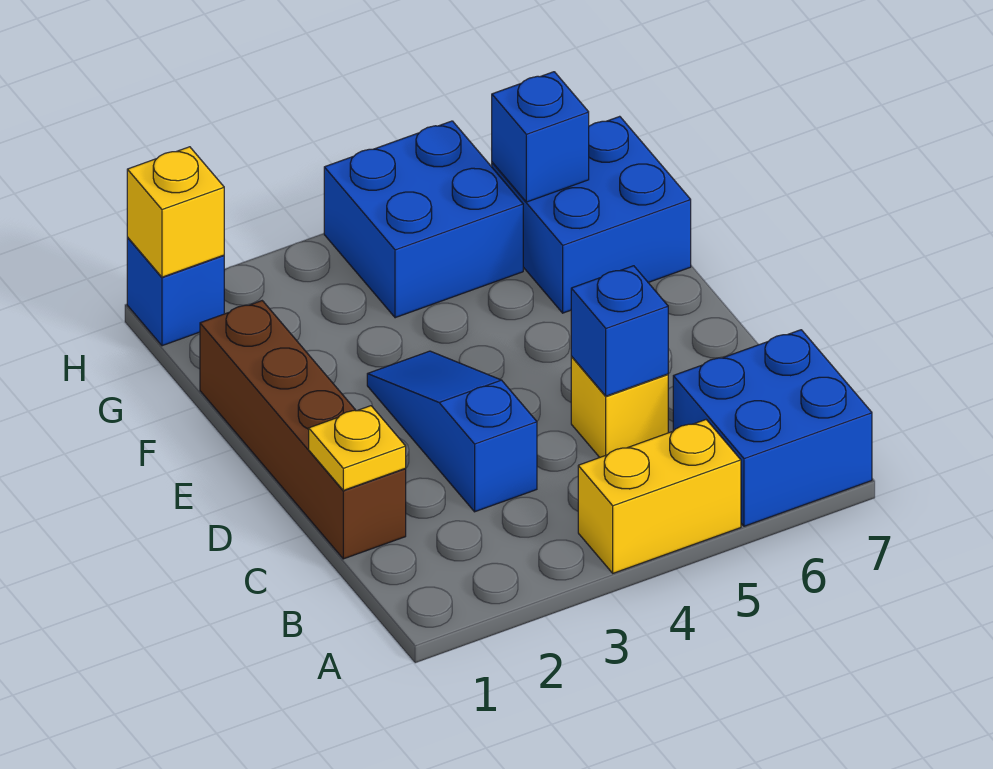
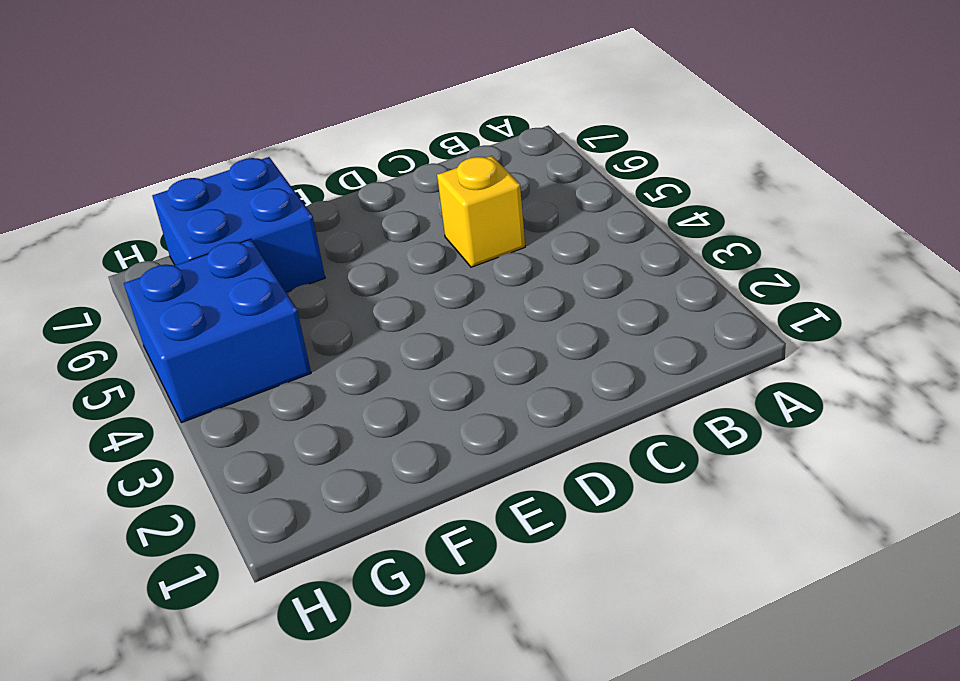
none -> yellow brick A4:A5 level 1
none -> blue brick A6:B7 level 1
none -> brown brick C1:F1 level 1

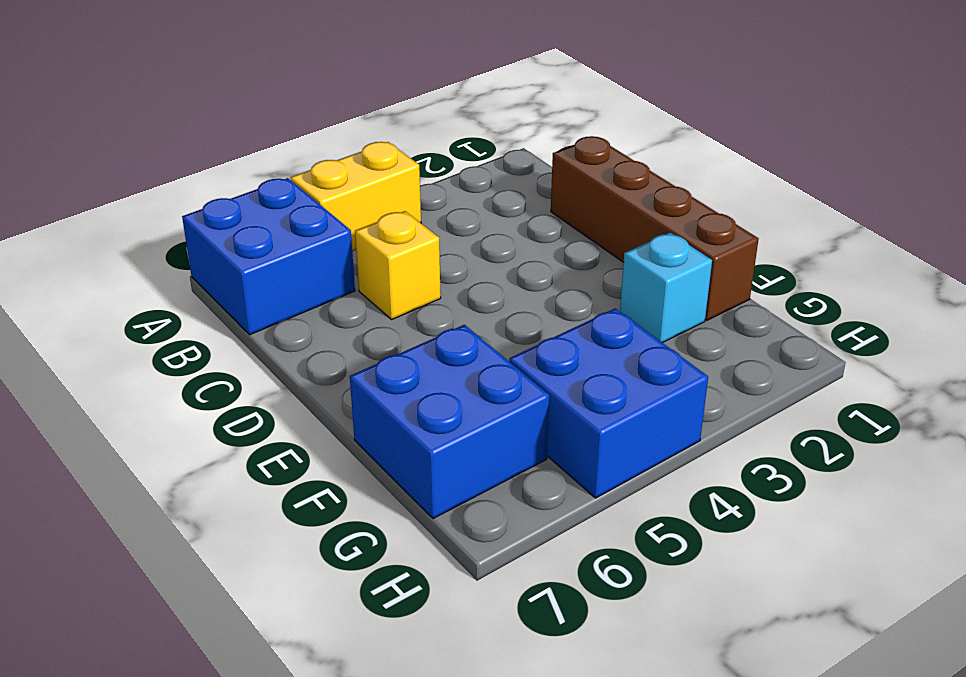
cyan brick F2 level 1 -> none
none -> blue slope C3:E3 level 1 top C
none -> blue brick H1 level 1
none -> yellow plate C1 level 2

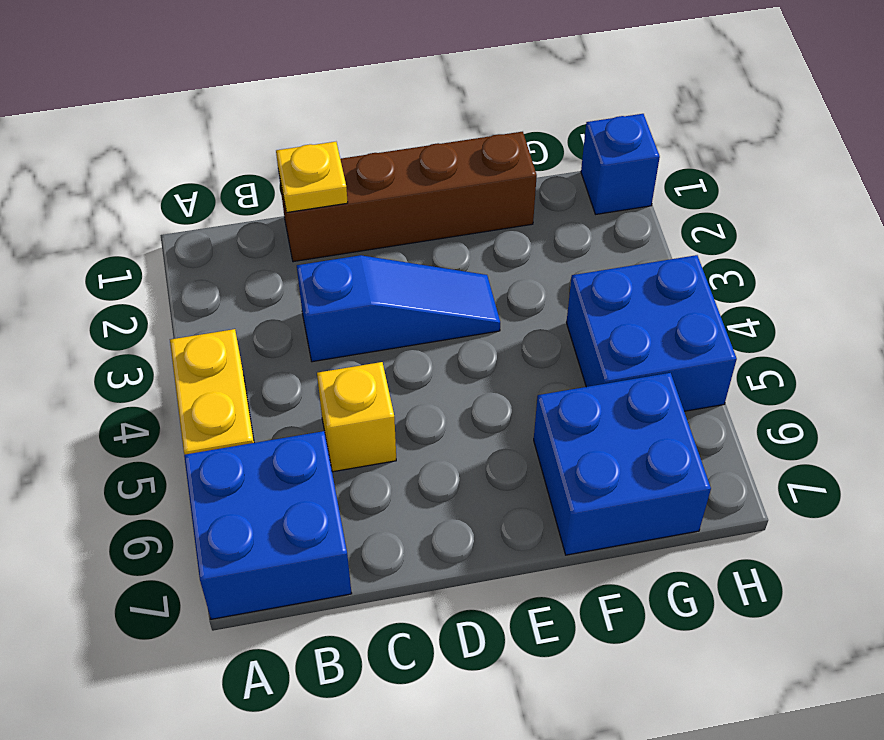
none -> blue brick C5 level 2
none -> blue brick G6 level 2
none -> yellow brick H1 level 2

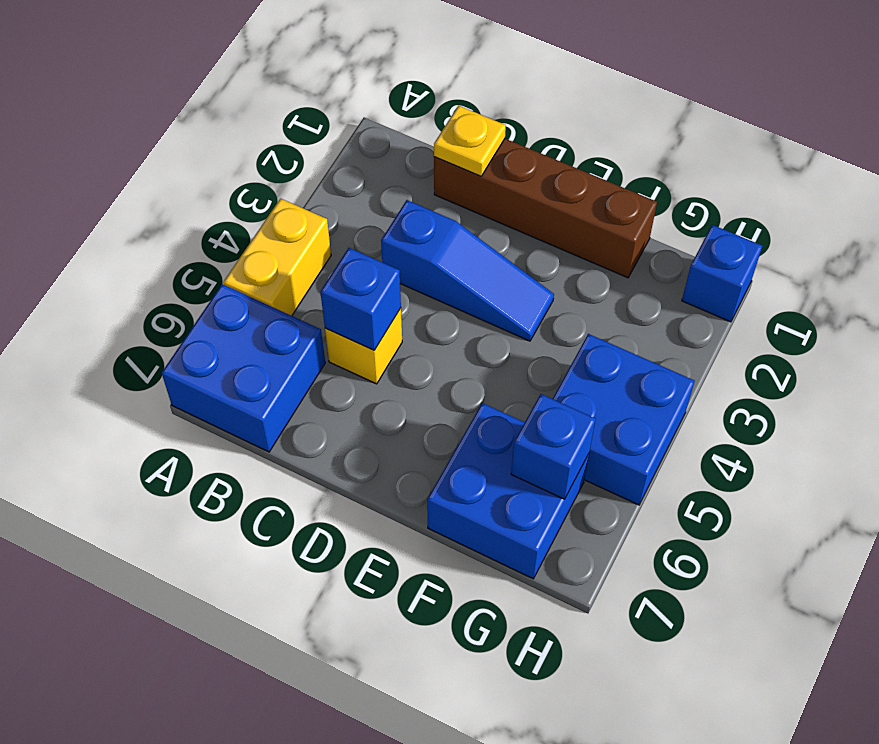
none -> yellow brick H1 level 2

